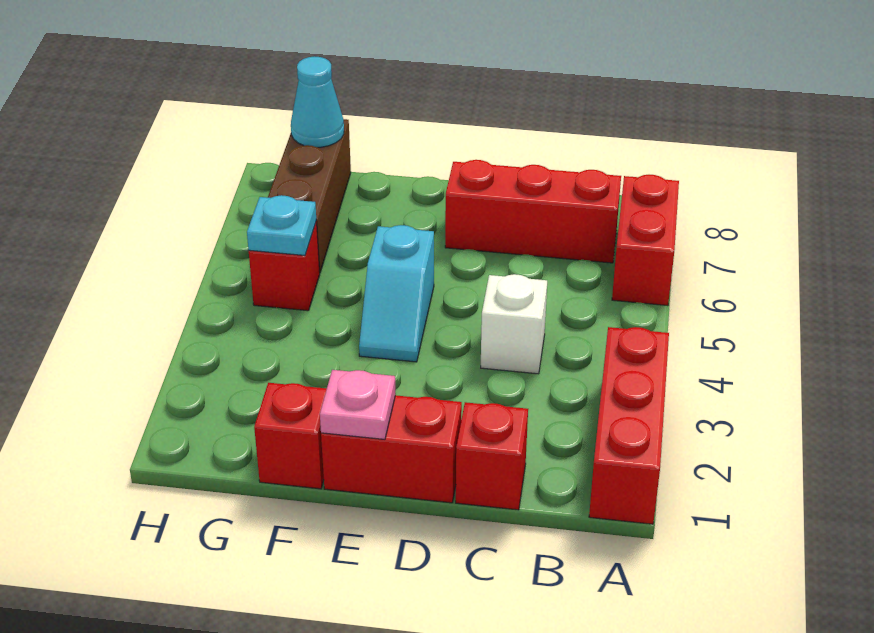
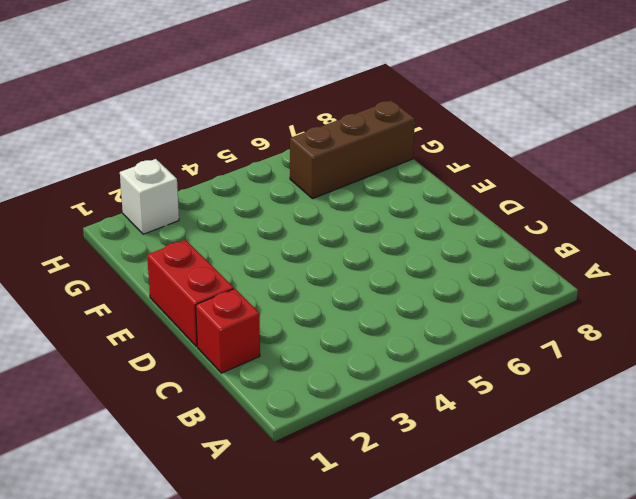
white brick H2 level 1 -> white brick C4 level 1
none -> red brick A1:A3 level 1
none -> red brick A6:A7 level 1
none -> red brick B7:D7 level 1

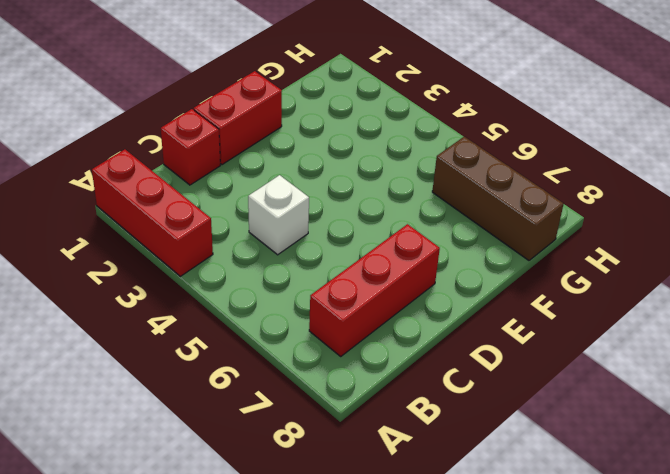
none -> red brick A6:A7 level 1
none -> cyan slope E4:E5 level 1 top 5
none -> red brick F1 level 1

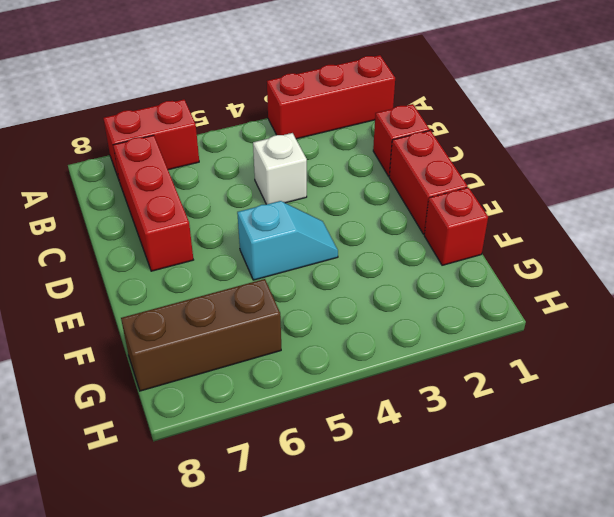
none -> red brick G5 level 1
none -> pink plate E1 level 2
none -> cyan plate G5 level 2

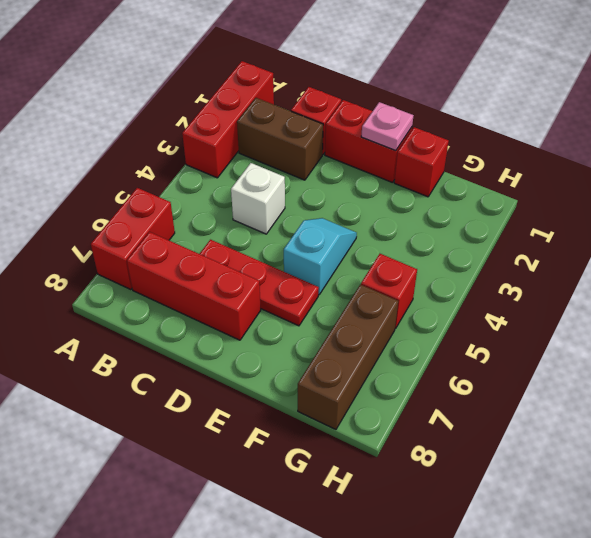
brown brick B2:C2 level 1 -> none
red plate C6:E6 level 1 -> none
none -> cyan plate G5 level 2
none -> cyan cone G8 level 2

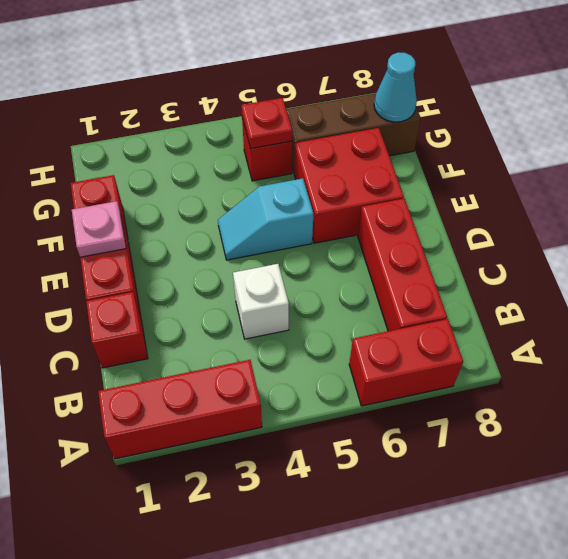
red brick E6:F7 level 1 -> none
red plate G5 level 2 -> cyan plate G5 level 2

